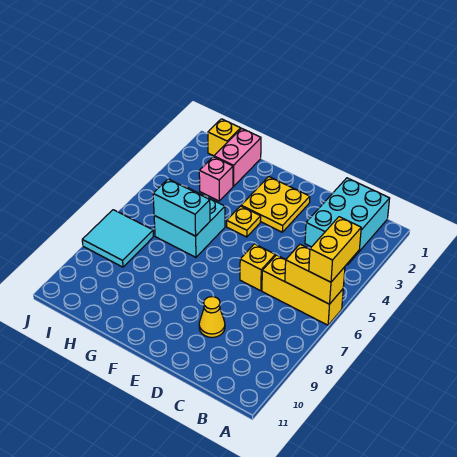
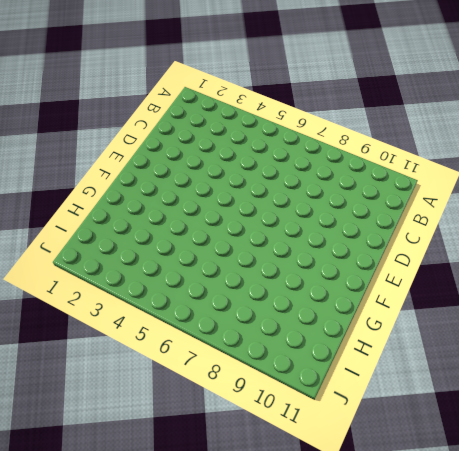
none -> yellow brick A6:C6 level 1
none -> cyan brick B1:C3 level 1
none -> yellow brick D6 level 1

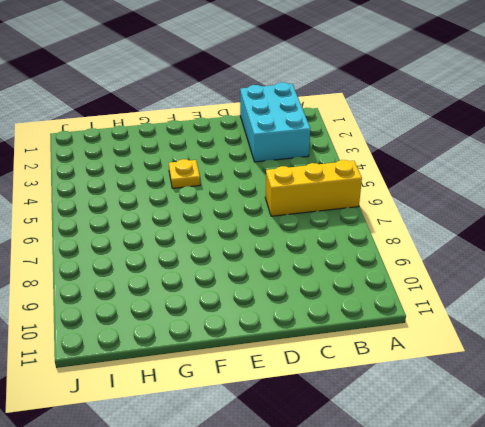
none -> yellow brick D6 level 1
none -> yellow cone D9 level 1
none -> yellow plate E2:F3 level 1

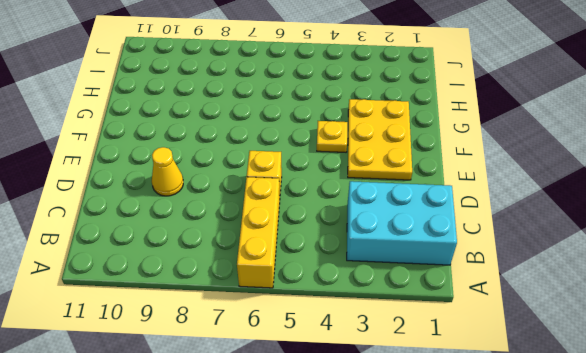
yellow plate E2:G3 level 1 -> yellow plate E2:F3 level 1
none -> cyan brick G5:H6 level 1
none -> pink brick H1:H2 level 1
none -> pink brick H3 level 1

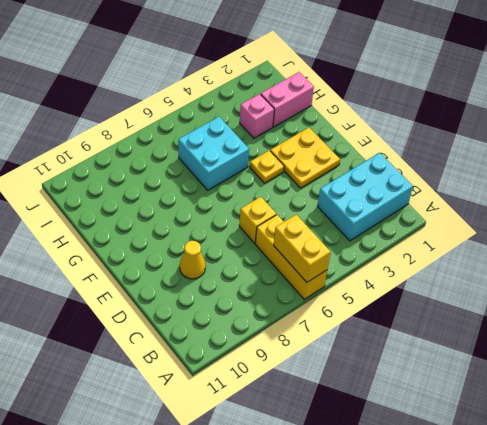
none -> yellow brick I1 level 1
none -> cyan tile I7:J8 level 1
none -> cyan brick G6:H6 level 2

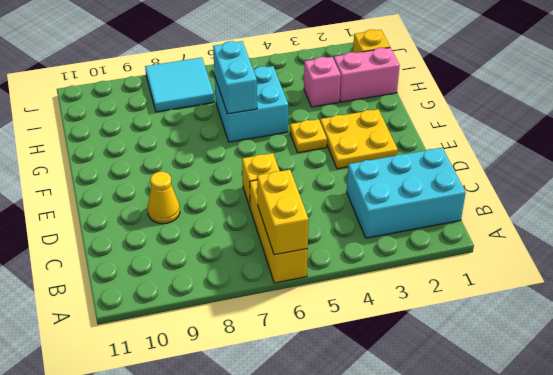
none -> yellow brick A5:A6 level 3

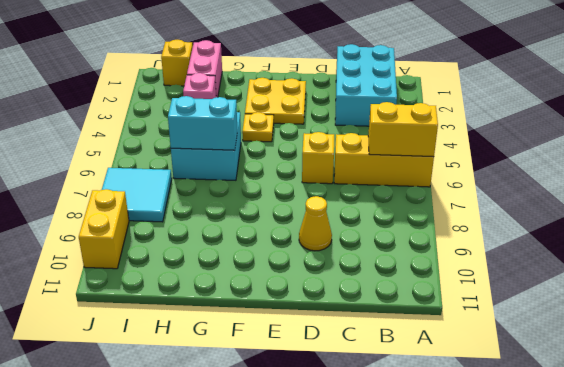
yellow brick J9:J10 level 1 -> yellow brick A5:A6 level 3

